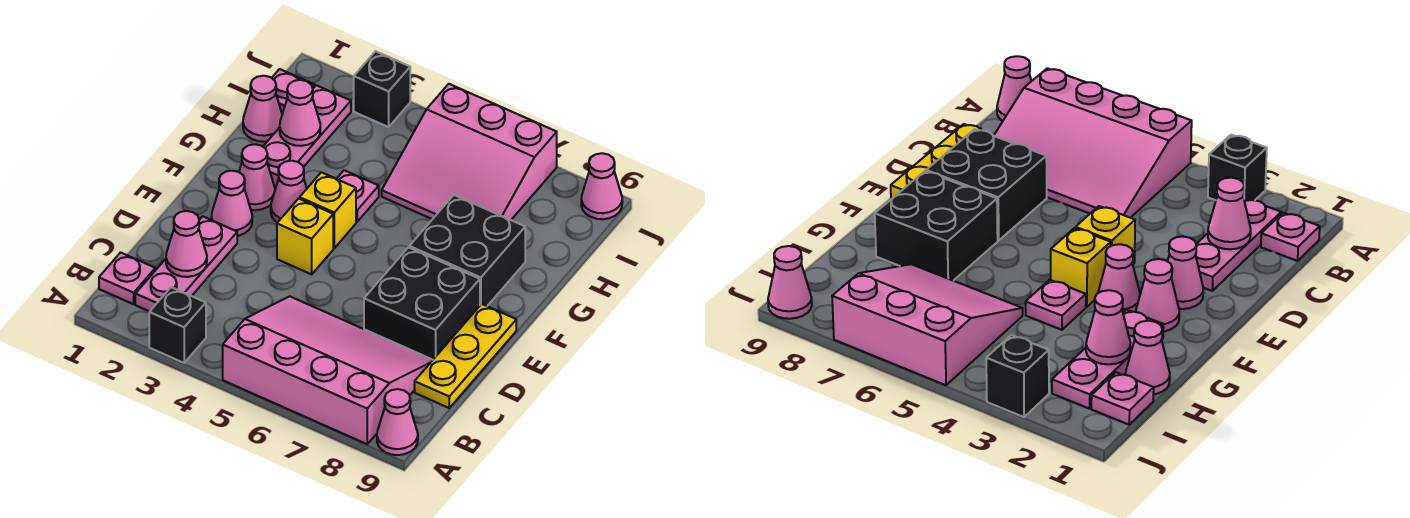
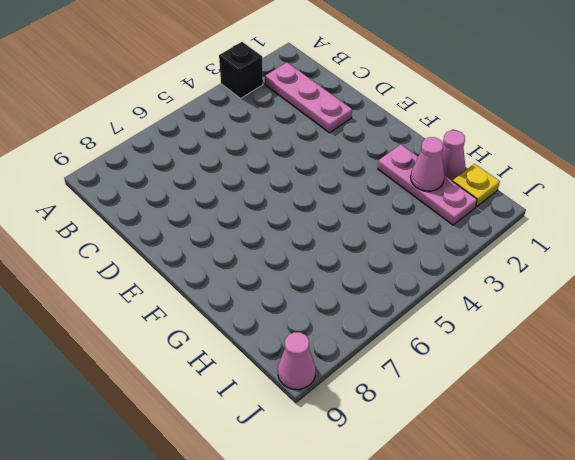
yellow plate I1 level 1 -> pink plate I1 level 1
none -> pink slope A5:C8 level 1 top A
none -> pink cone A9 level 1
none -> pink plate B1 level 1

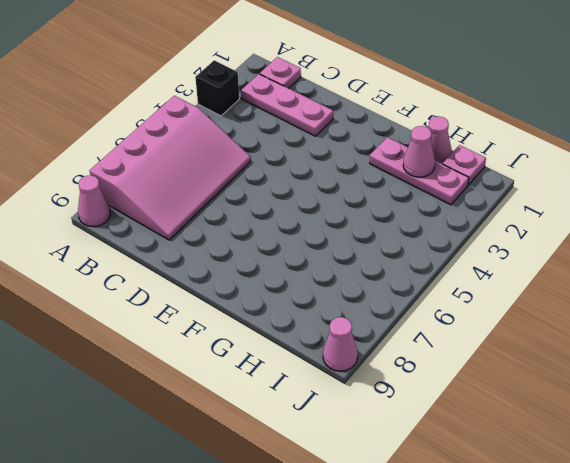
none -> yellow plate C9:E9 level 1
none -> black brick D7:E8 level 1
none -> pink cone E2 level 1

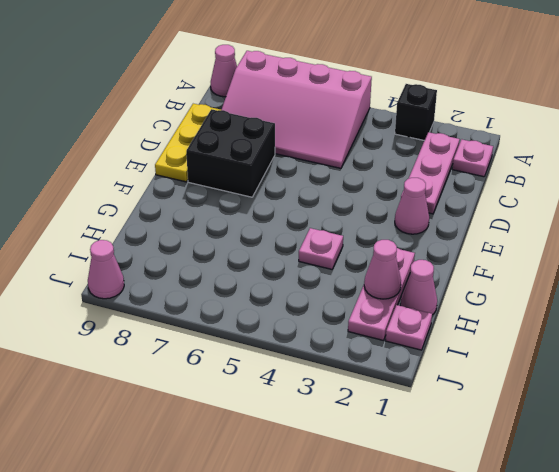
none -> yellow brick E4 level 1
none -> pink cone F2 level 1
none -> pink cone F3 level 1

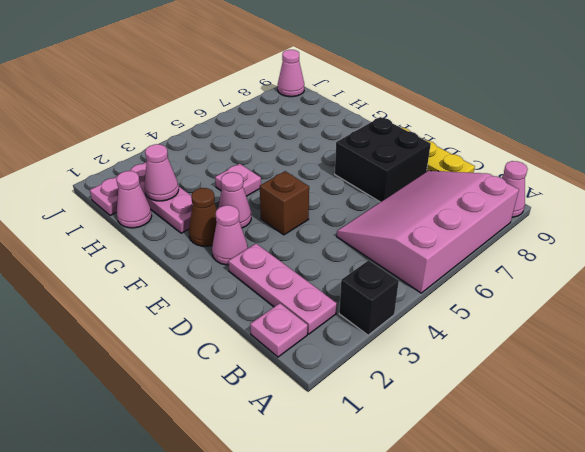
brown brick E4 level 1 -> yellow brick E4 level 1
brown cone F2 level 1 -> pink cone F2 level 1
none -> yellow brick F4 level 1
none -> black brick F7:G8 level 1
none -> pink slope H5:J7 level 1 top J

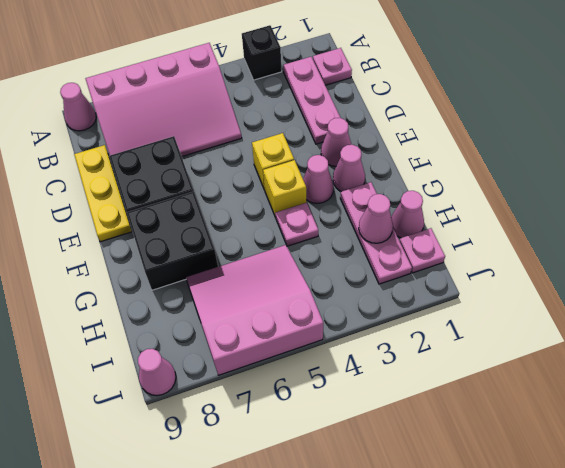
none -> black brick J3 level 1
none -> pink cone C2 level 2

